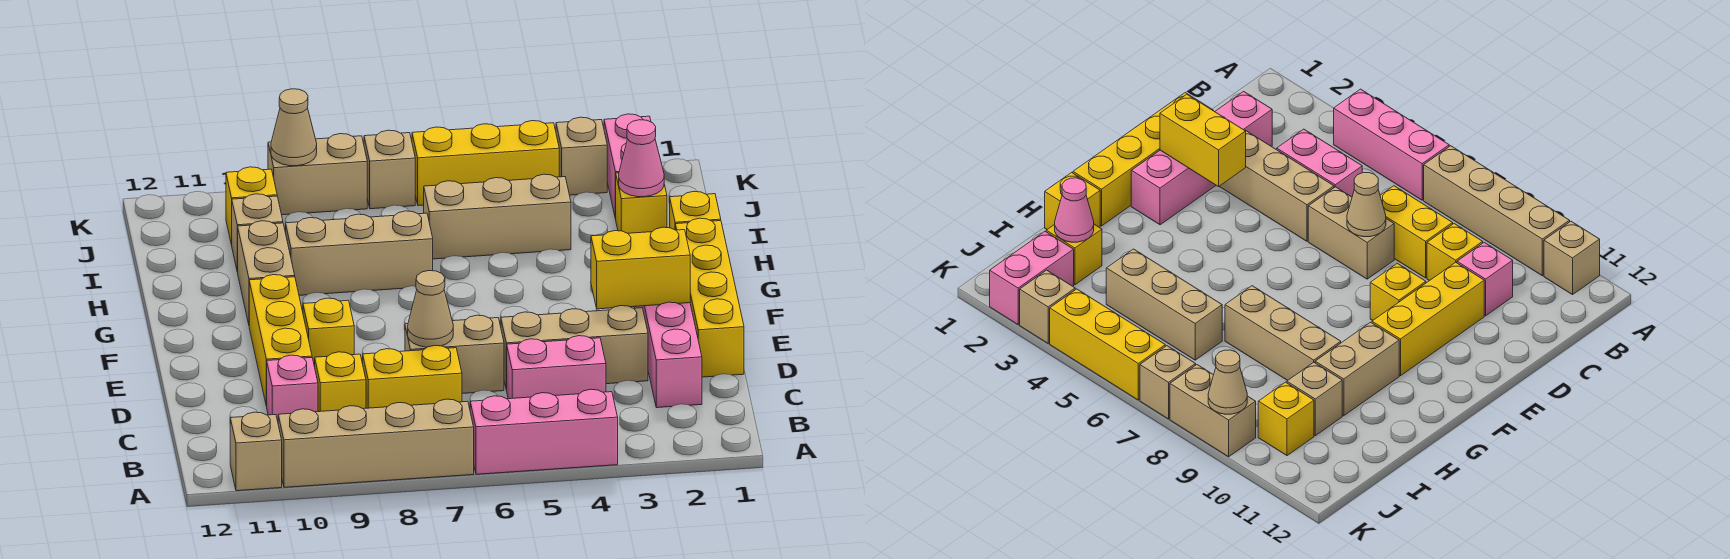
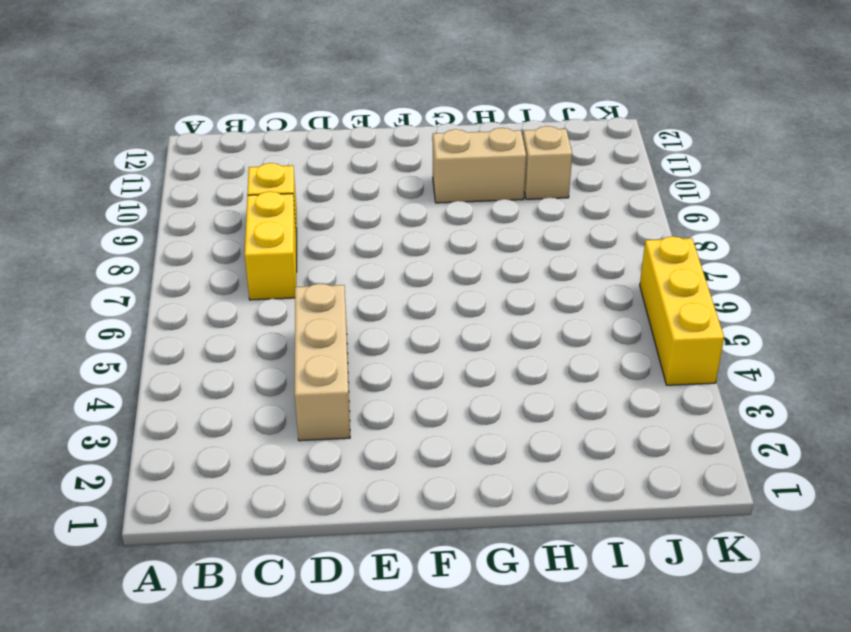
none -> pink brick A4:A6 level 1
none -> tan brick A7:A10 level 1
none -> tan brick A11 level 1

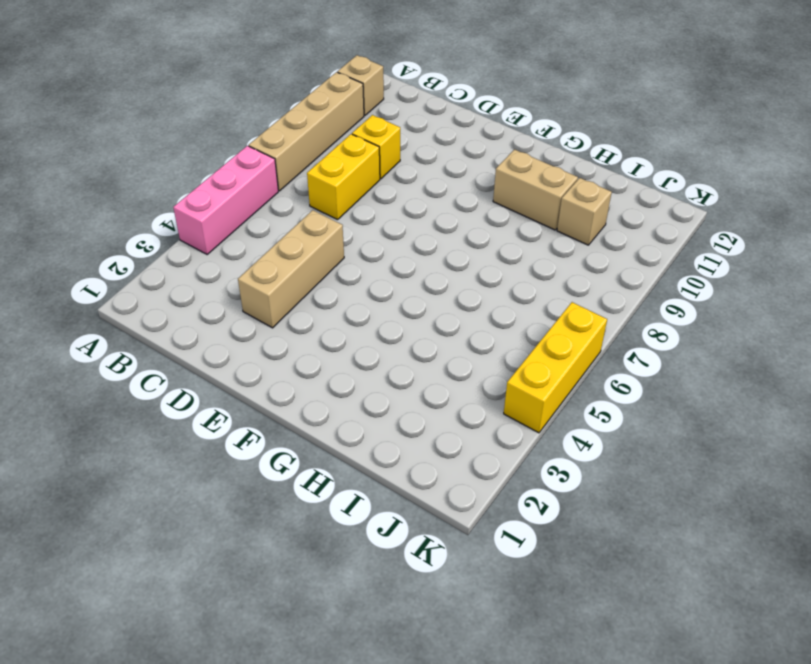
none -> pink brick C2:F2 level 1
none -> pink brick C4:C5 level 1
none -> pink brick C10 level 1

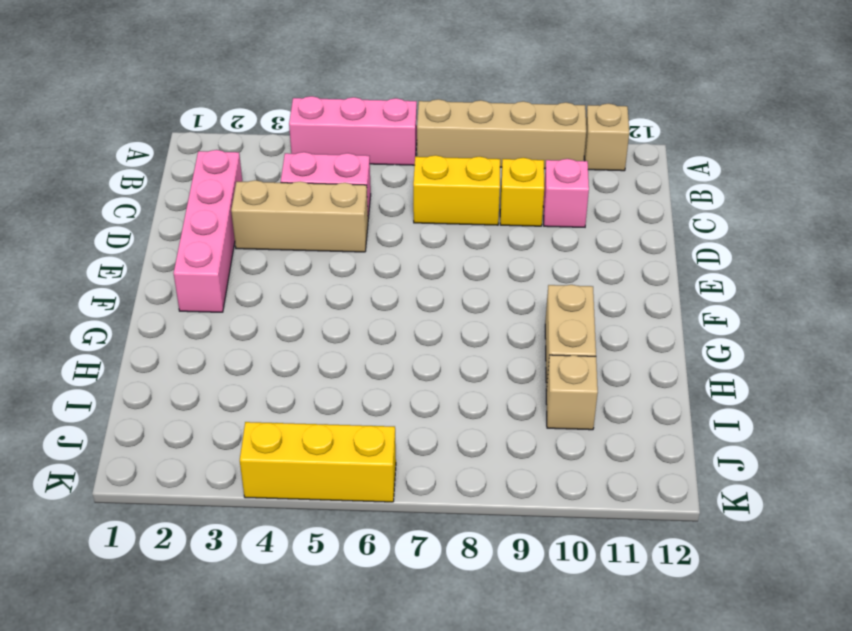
none -> yellow brick D1:G1 level 1
none -> tan brick D6:D7 level 1
none -> yellow brick D10:F10 level 1

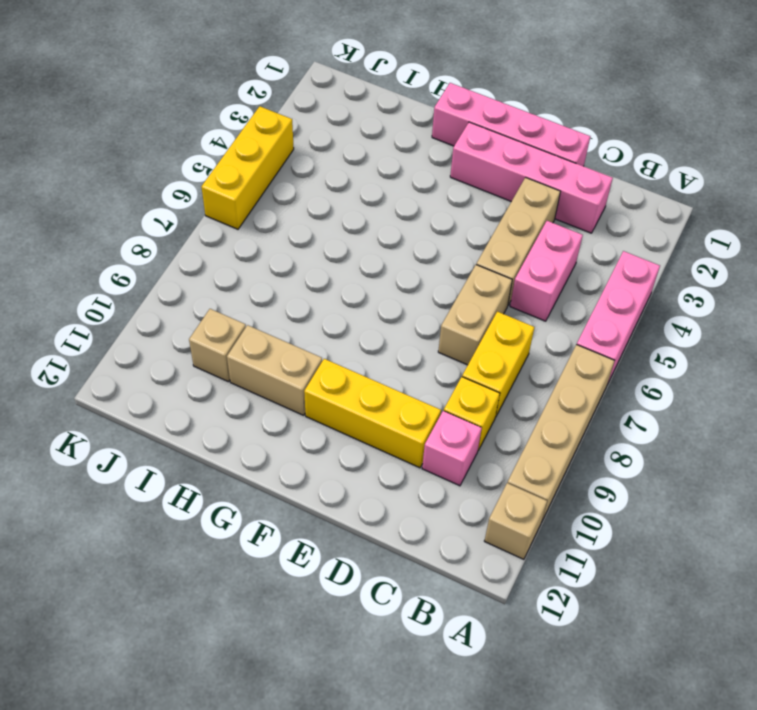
pink brick D1:G1 level 1 -> yellow brick D1:G1 level 1
none -> yellow brick E9 level 1
none -> yellow brick H1 level 1
none -> tan brick H7:H9 level 1

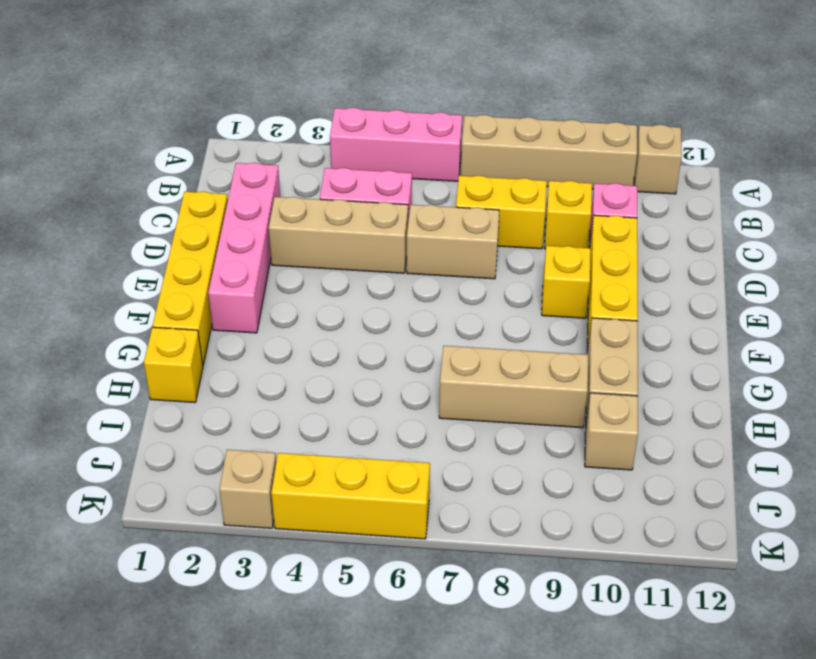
none -> yellow brick I2 level 1
none -> tan brick I4:I6 level 1
none -> pink brick J2:K2 level 1

